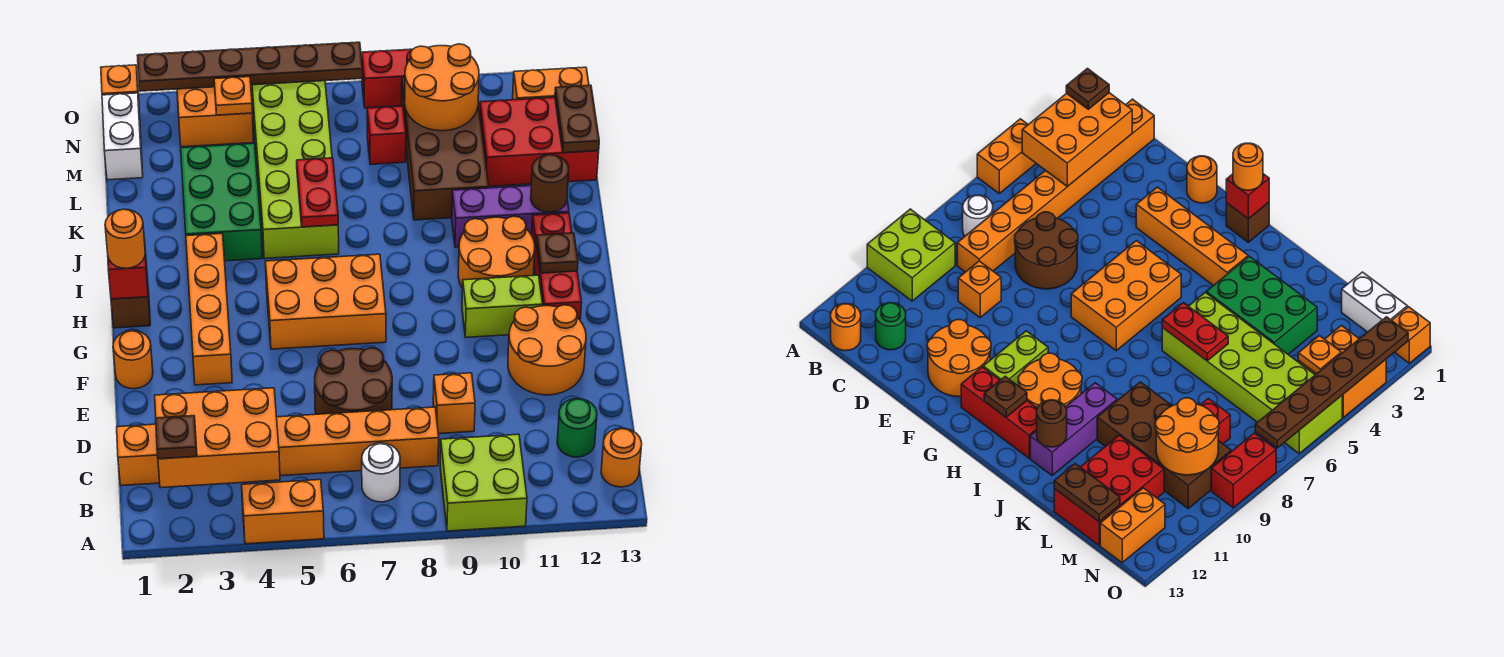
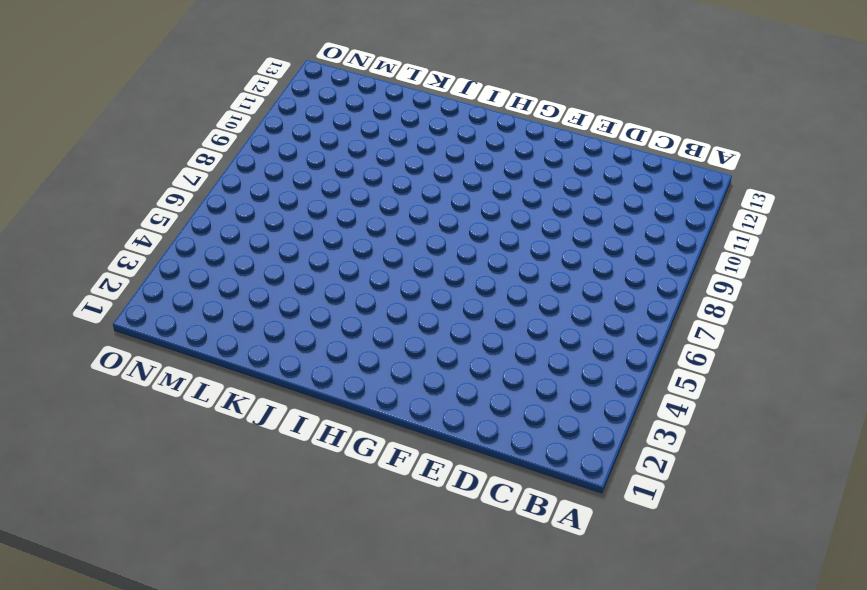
none -> orange brick A4:A5 level 1
none -> lime brick A9:B10 level 1
none -> white round brick B7 level 1
none -> orange round brick B13 level 1

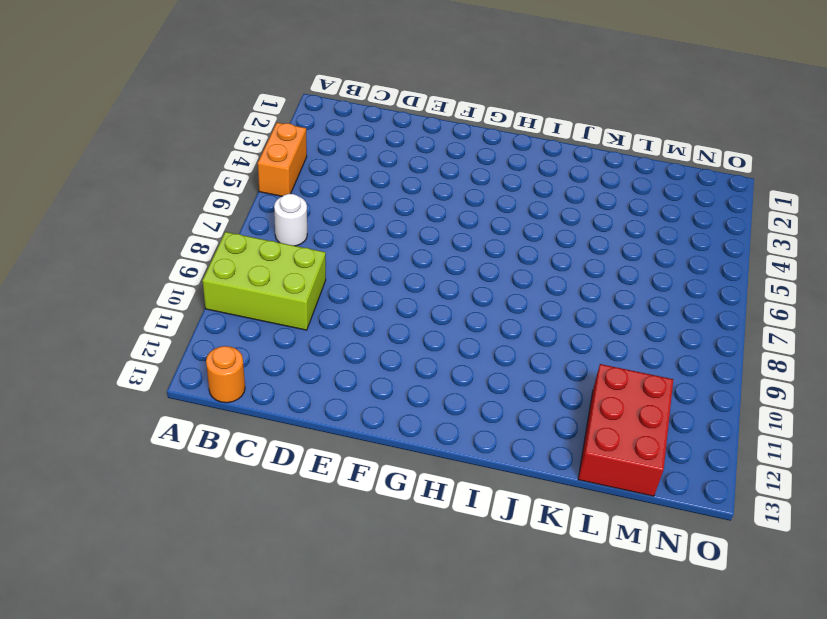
lime brick A9:C10 level 1 -> lime brick A9:B10 level 1
none -> orange brick C1:C8 level 1
none -> green round brick C12 level 1
none -> brown round brick D6:E7 level 1
none -> orange brick D9 level 1

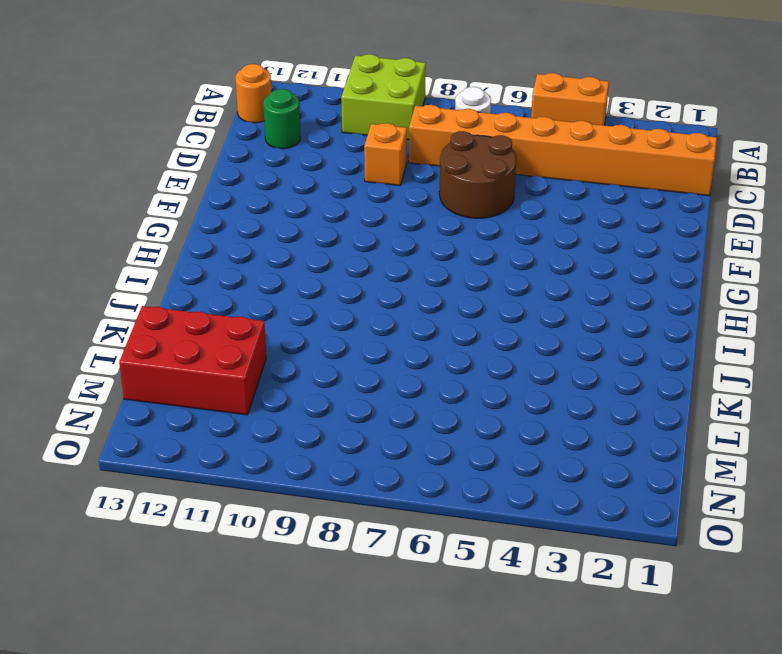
none -> orange round brick E11:F12 level 1
none -> orange round brick F1 level 1
none -> orange brick F3:I3 level 1
none -> orange brick G5:H7 level 1

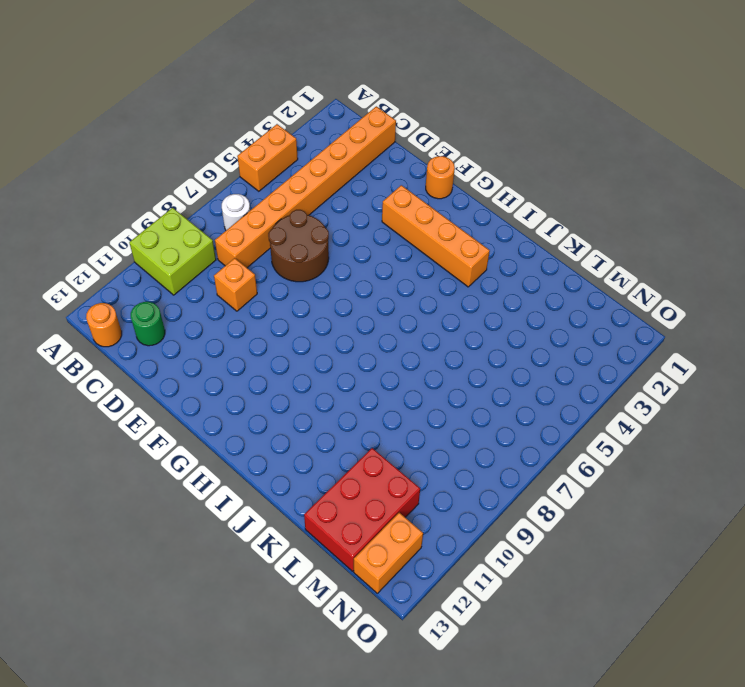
none -> orange round brick E11:F12 level 1
none -> orange brick G5:H7 level 1
none -> lime brick G10:G11 level 1
none -> red brick G12:I12 level 1

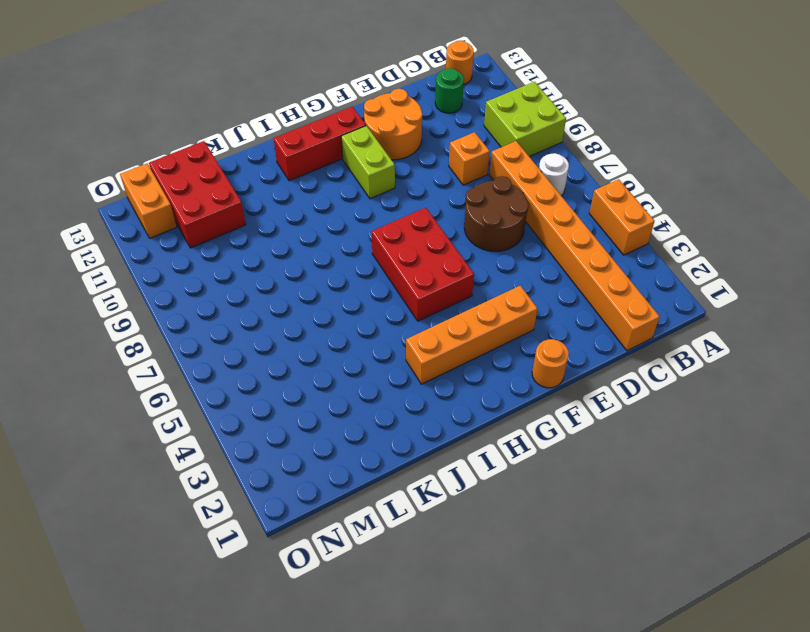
red brick G5:H7 level 1 -> orange brick G5:H7 level 1
none -> brown brick H1 level 1
none -> orange round brick H10:I11 level 1
none -> green brick J3:L4 level 1
none -> lime brick J5:O6 level 1

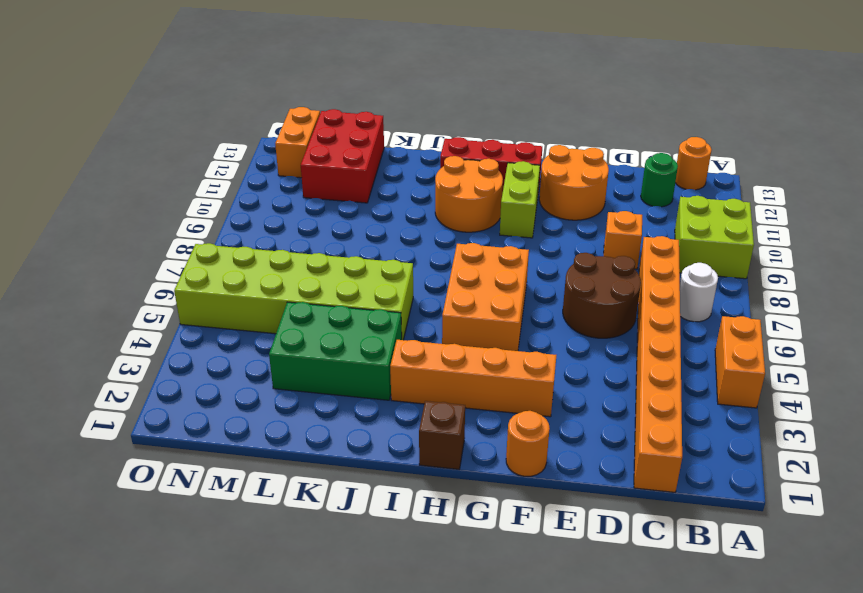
none -> purple brick J10:J12 level 1
none -> brown brick K9:N10 level 1
none -> white brick M1:N1 level 1
none -> red brick M8 level 1

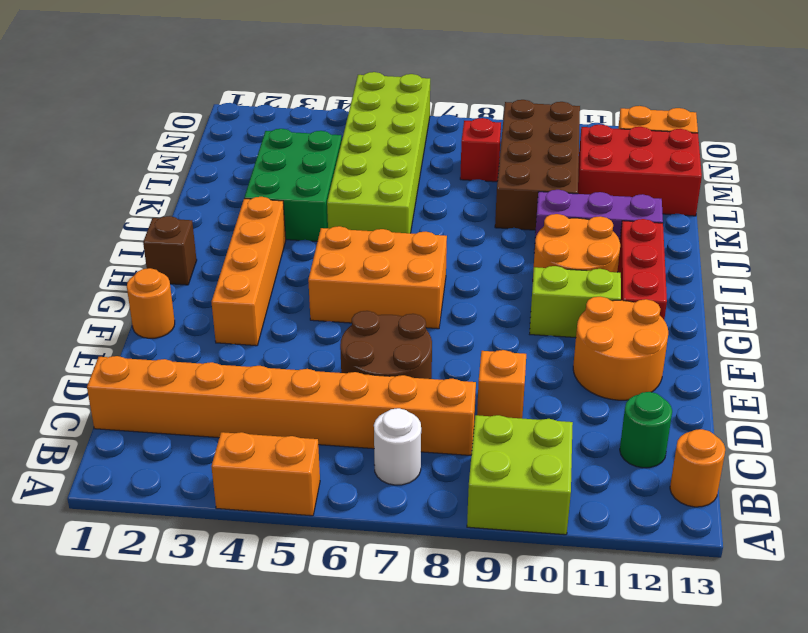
none -> white brick M1:N1 level 1
none -> orange brick N3:O4 level 1
none -> orange brick O1 level 1
none -> red brick O8:O9 level 1

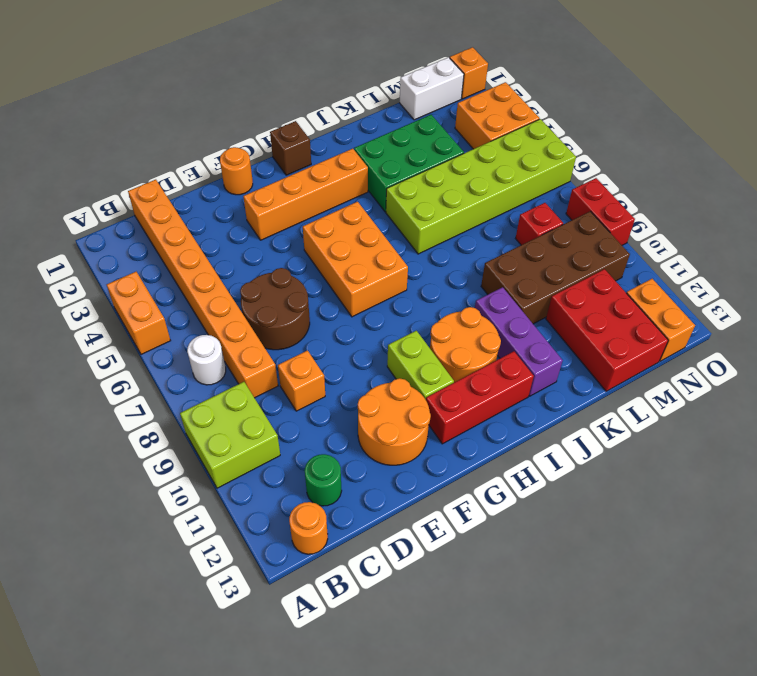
none -> orange brick B2:C4 level 2
none -> red brick H1 level 2
none -> brown plate H12 level 2
none -> red plate J6:K6 level 2

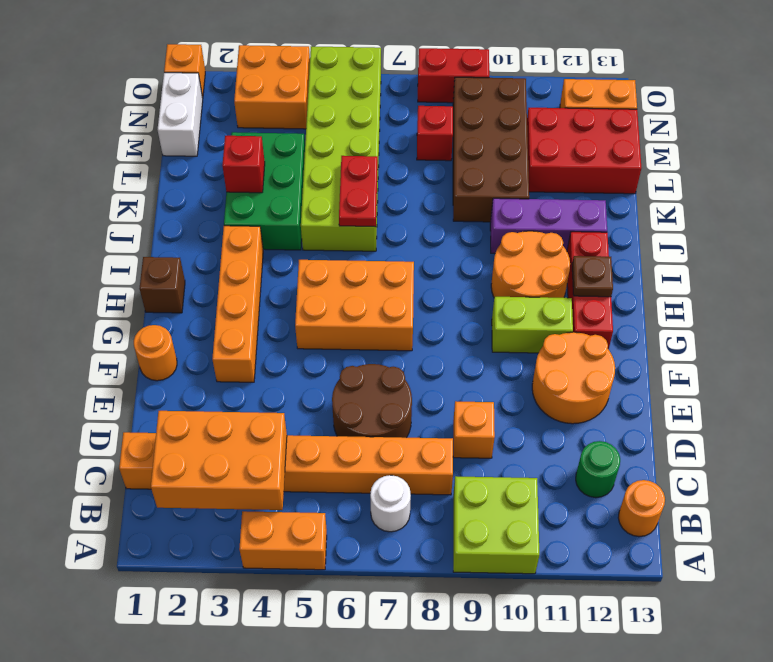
red brick K3 level 2 -> red brick H1 level 2
none -> brown round brick J12 level 2
none -> brown plate L13:M13 level 2
none -> orange round brick M9:N10 level 2
none -> orange plate N4 level 2

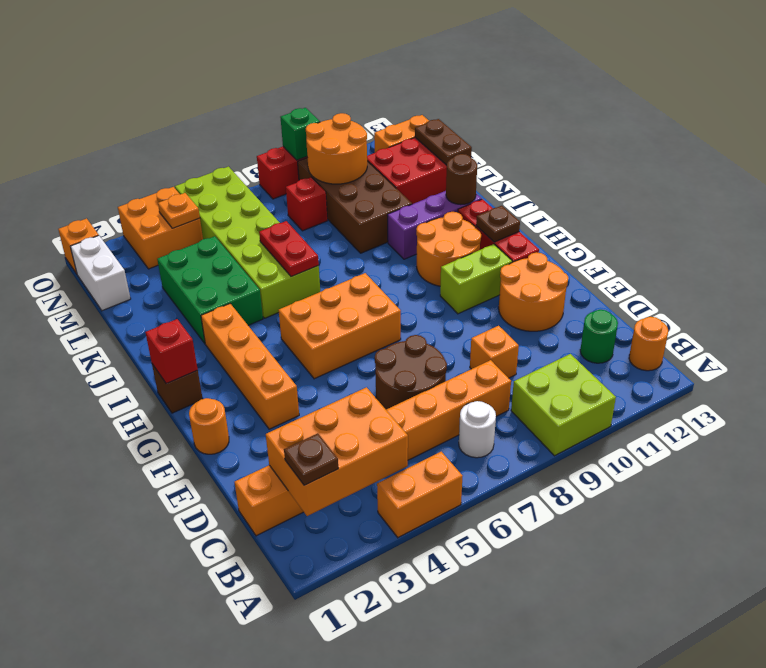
green brick O9 level 2 -> none
none -> brown plate O2:O7 level 2
none -> orange round brick H1 level 3

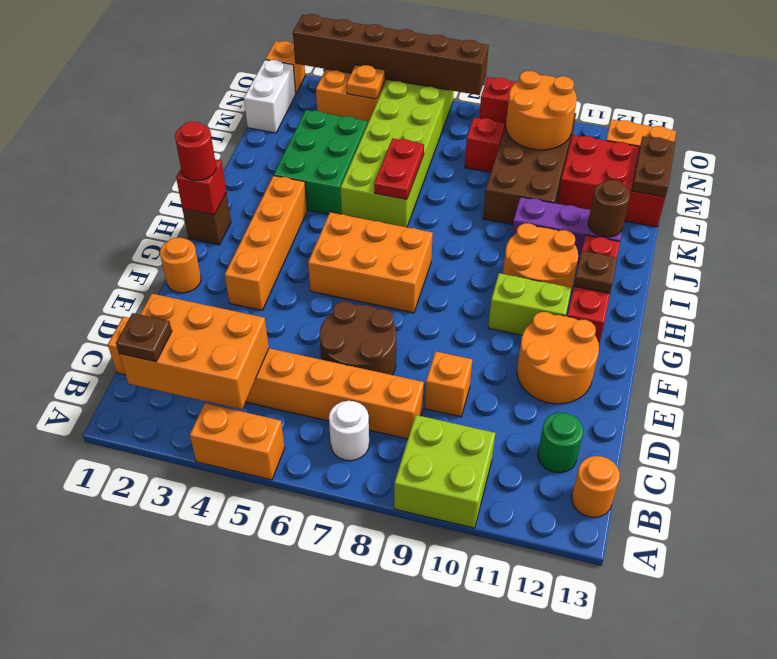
red round brick H1 level 3 -> orange round brick H1 level 3
brown brick O2:O7 level 2 -> brown plate O2:O7 level 2

